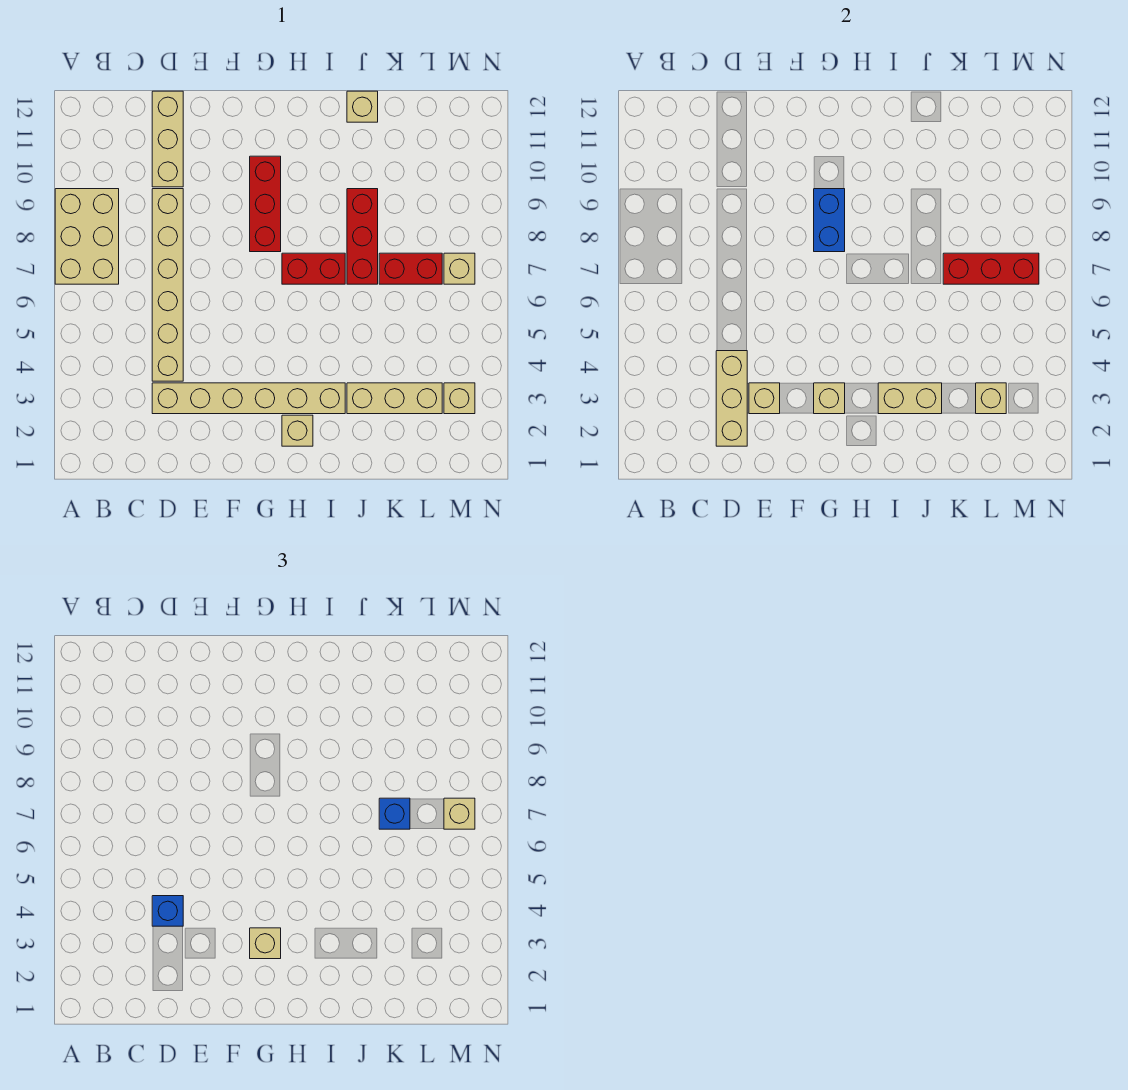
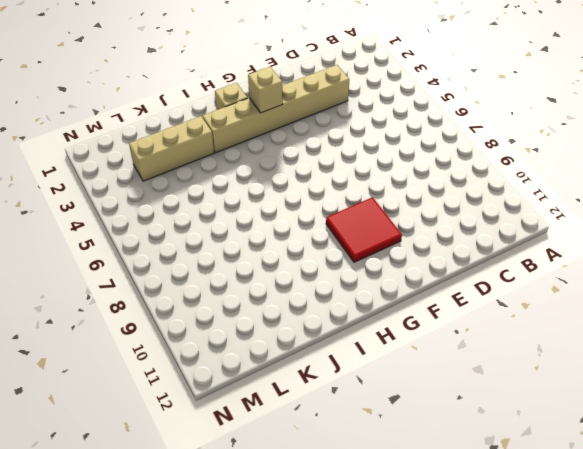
red tile F9:G10 level 1 -> red brick G8:G10 level 1
none -> tan brick A7:B9 level 1
none -> tan brick D4:D9 level 1
none -> tan brick D10:D12 level 1

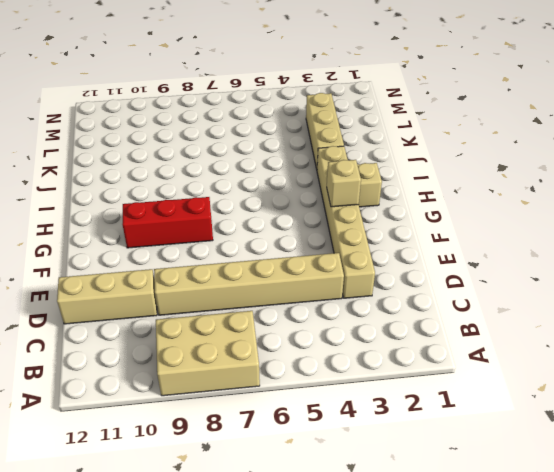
none -> red brick H7:I7 level 1
none -> red brick J7:J9 level 1
none -> tan brick J12 level 1

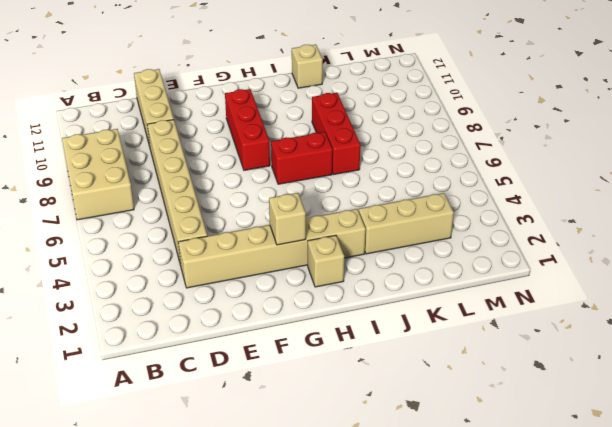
none -> red brick K7:L7 level 1
none -> tan brick M3 level 1
none -> tan brick M7 level 1

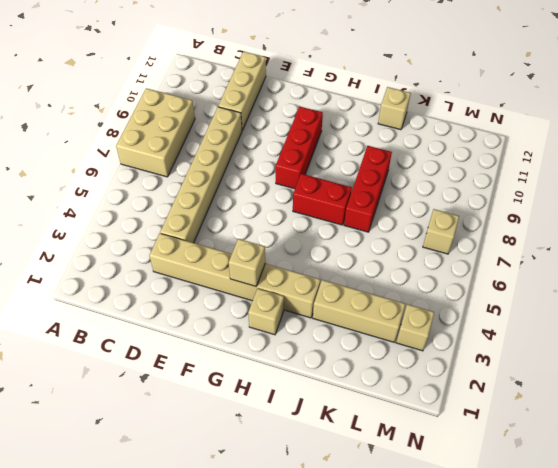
none -> red brick K7:L7 level 1
none -> tan brick D2:D4 level 2
none -> tan brick E3 level 2

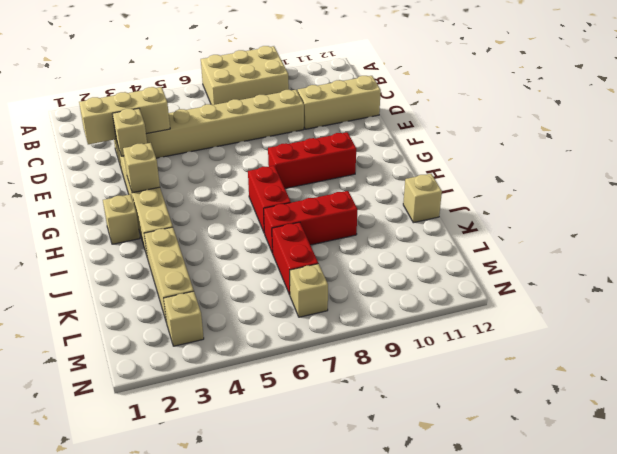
none -> blue brick G8:G9 level 2
none -> tan brick I3:J3 level 2
none -> red brick K7:M7 level 2

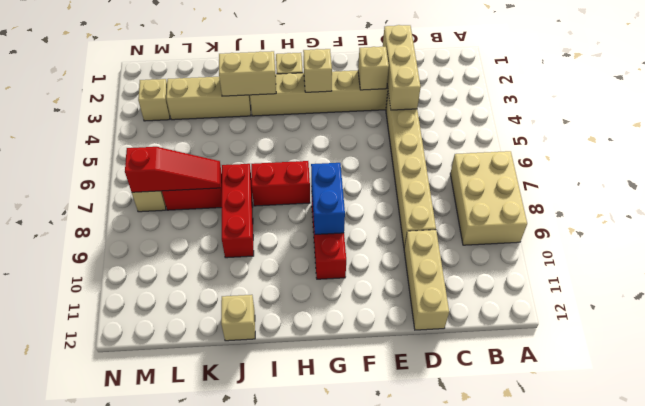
red slope K7:M7 level 2 top M -> red brick K7:M7 level 2
none -> tan brick L3 level 2
none -> blue brick D4 level 3
none -> tan brick G3 level 3

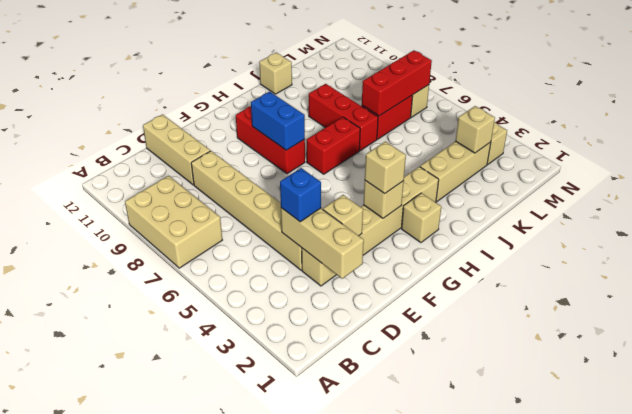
none -> tan brick I3:J3 level 2
none -> blue brick K7 level 3
none -> tan brick M7 level 3

